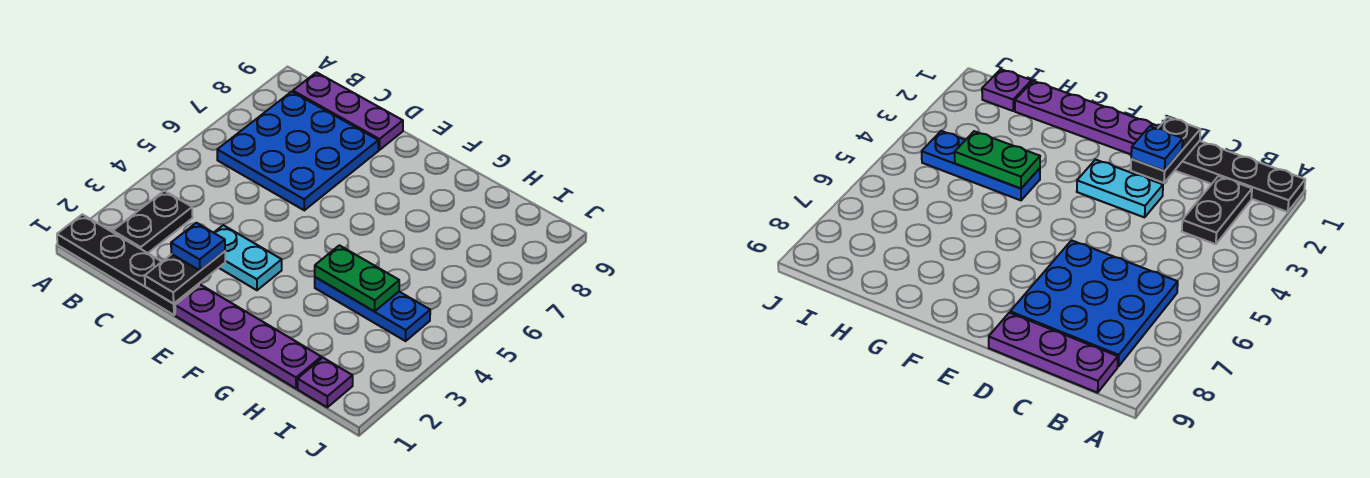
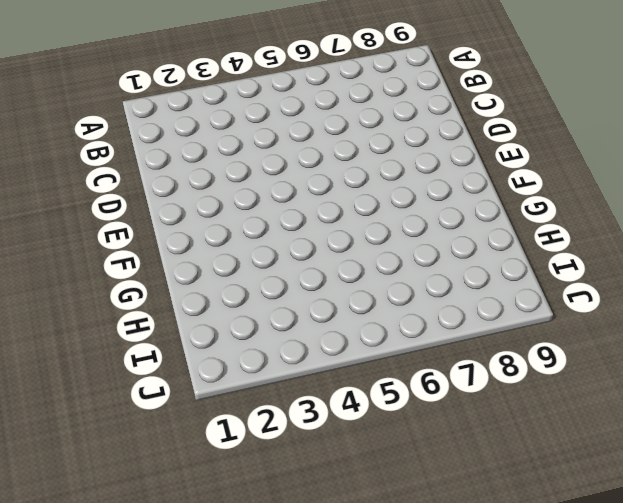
none -> black plate A1:D1 level 1
none -> black plate B2:B3 level 1

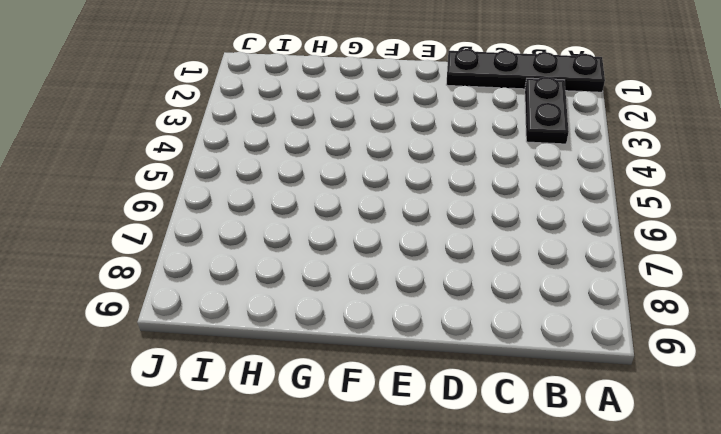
none -> blue plate B6:D8 level 1
none -> purple plate B9:D9 level 1

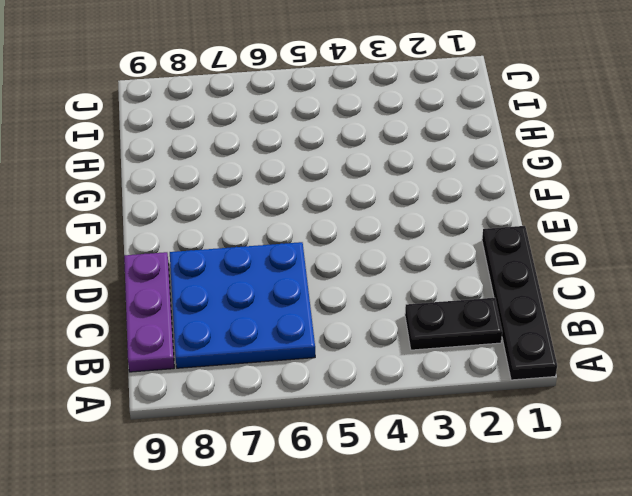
none -> cyan plate D3:E3 level 1
none -> purple plate E1:H1 level 1

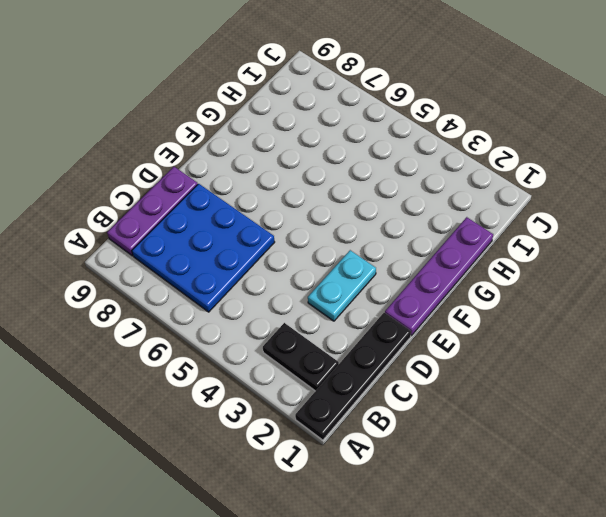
none -> blue plate G4:I4 level 1
none -> purple plate I1 level 1

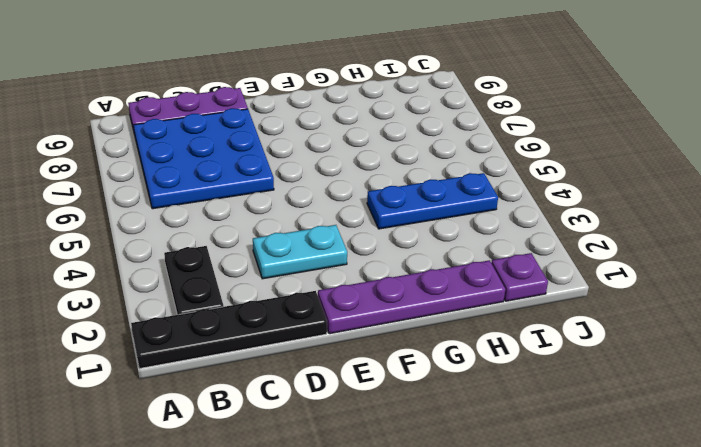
none -> black plate D1:D2 level 2
none -> green plate G4:H4 level 2

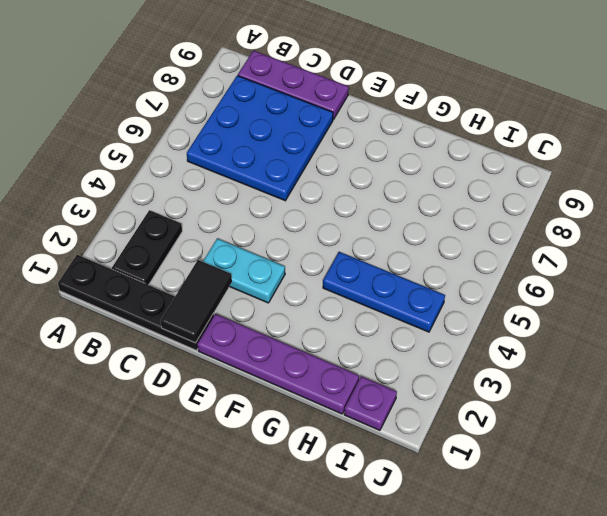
black tile D1:D2 level 2 -> black plate D1:D2 level 2
none -> green plate G4:H4 level 2
none -> blue plate D2 level 3

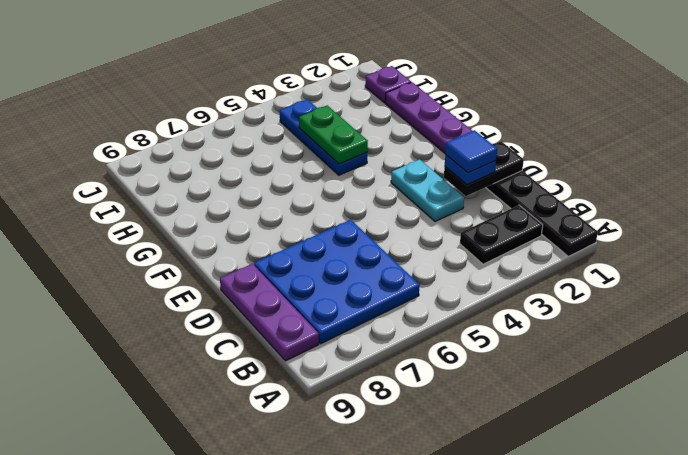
blue tile D2 level 4 -> none

